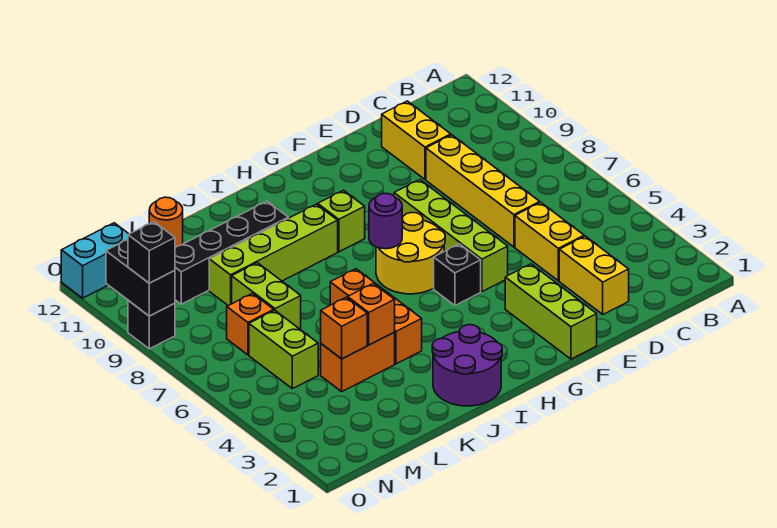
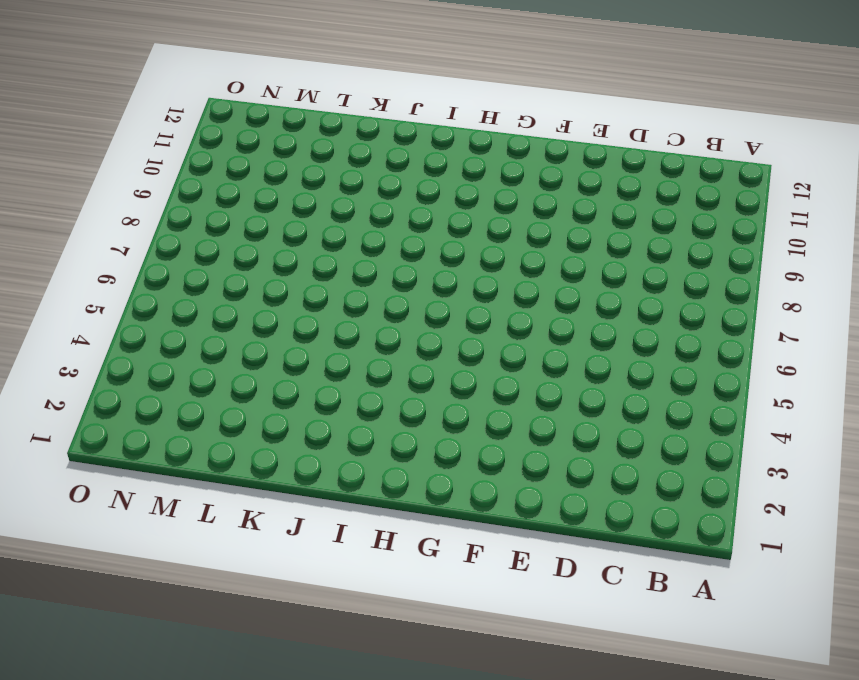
none -> yellow brick D2:D3 level 1
none -> yellow brick D4:D5 level 1
none -> yellow brick D6:D9 level 1

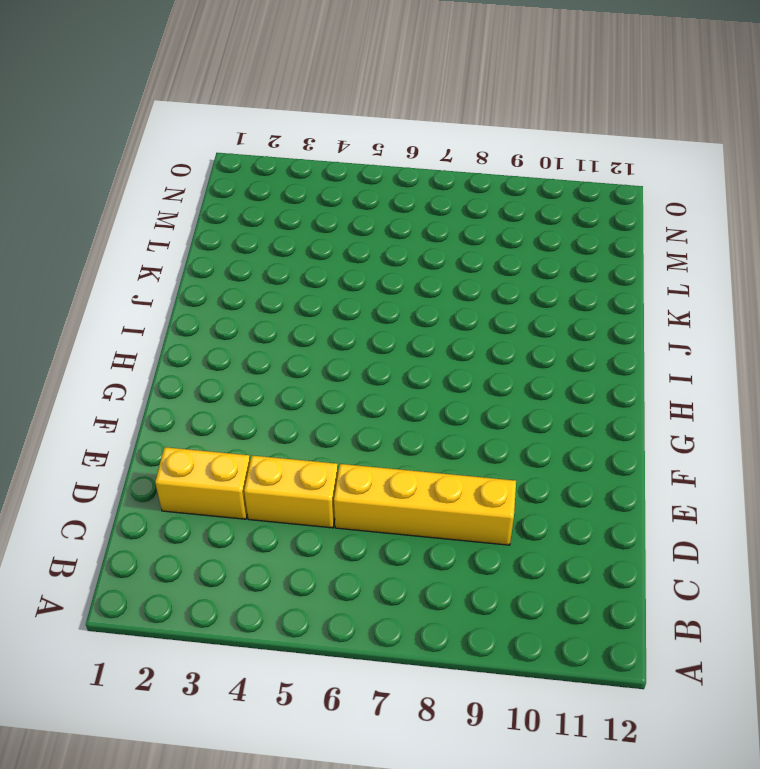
none -> yellow brick D10:D11 level 1
none -> lime brick F1:F3 level 1
none -> lime brick F5:F8 level 1

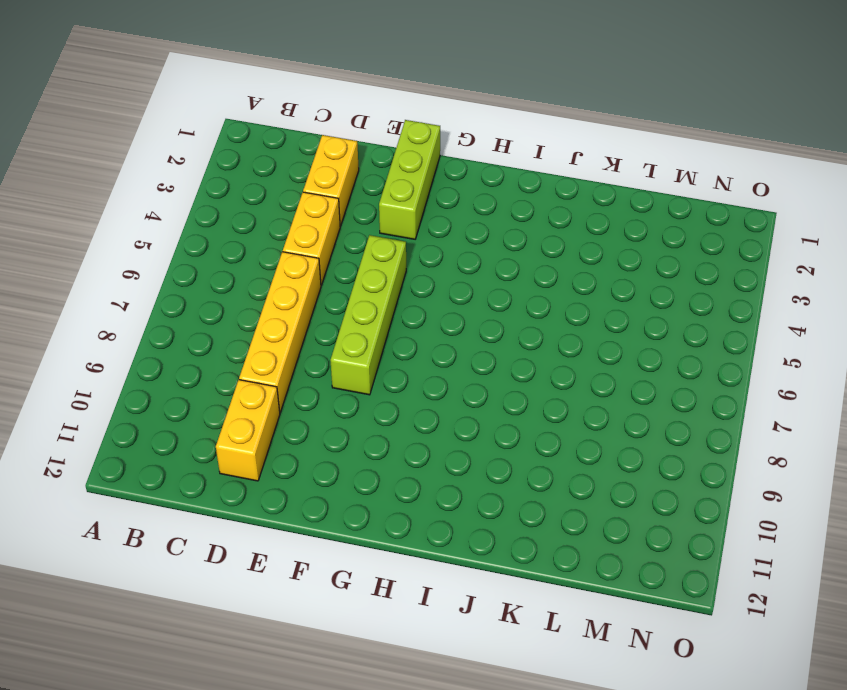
none -> black brick G5 level 1
none -> yellow round brick G6:H7 level 1
none -> lime brick H9 level 1

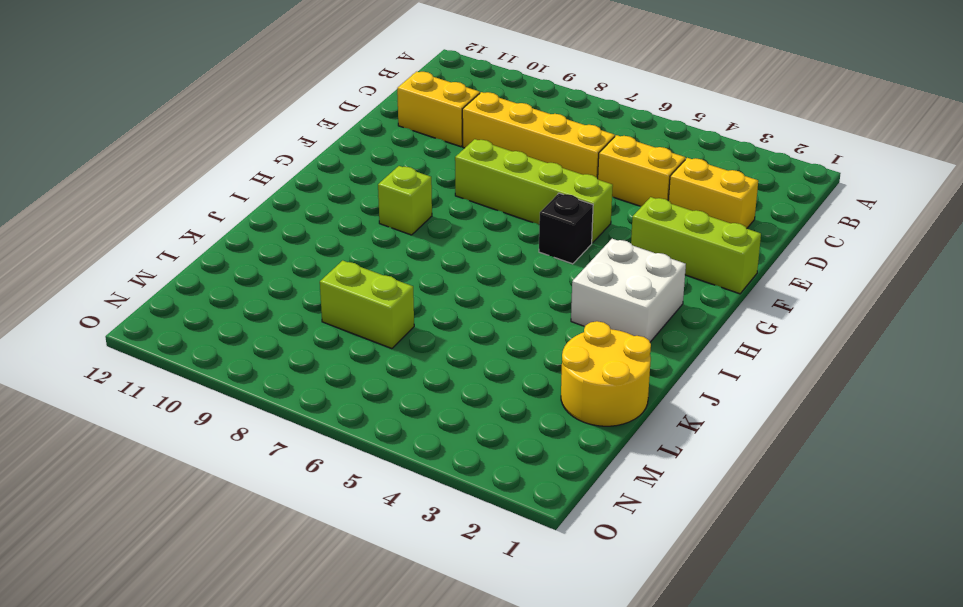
white brick H2:I3 level 1 -> purple round brick I1:J2 level 1
yellow round brick K1:L2 level 1 -> yellow round brick G6:H7 level 1
none -> lime brick I9:L9 level 1
none -> orange brick J4:J6 level 1
none -> black brick J10:M10 level 1

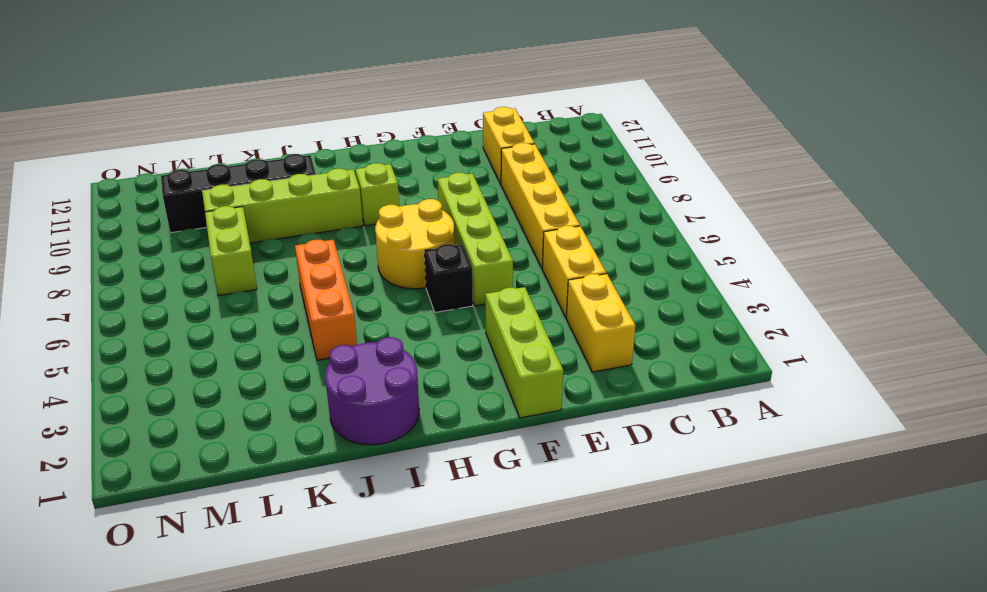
none -> orange brick K4:L4 level 1
none -> orange round brick L12 level 1
none -> lime brick M5:M6 level 1

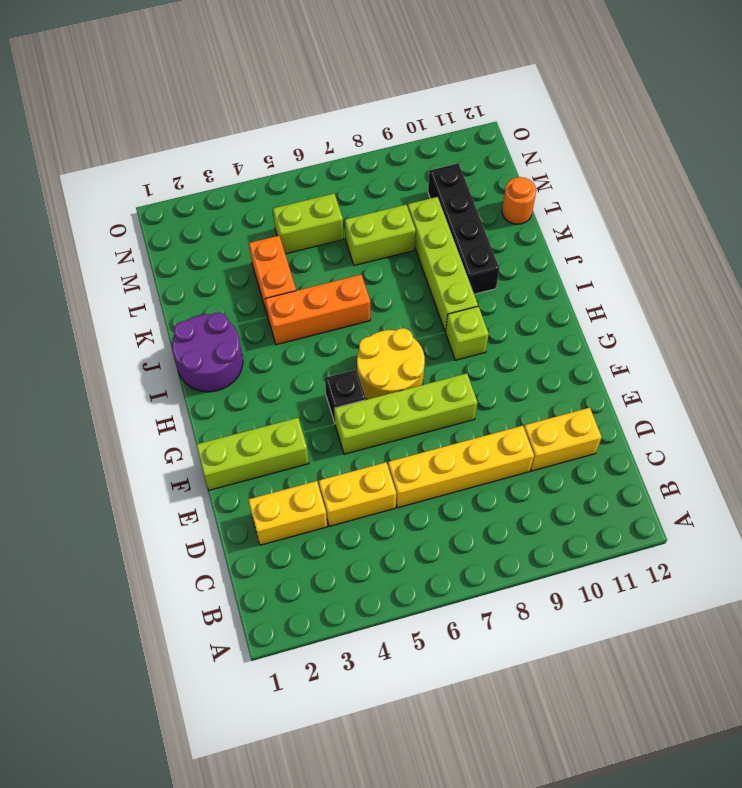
none -> orange brick M7 level 1
none -> cyan brick N12:O12 level 1
none -> black brick O9 level 1

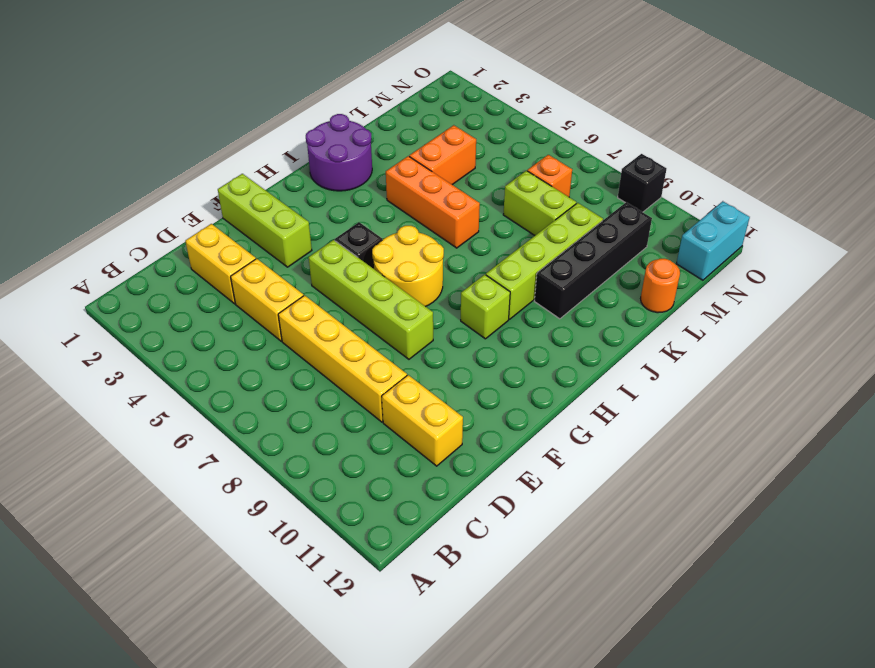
none -> lime brick M5:M6 level 1
none -> purple round brick H7 level 2
none -> orange brick K4 level 2

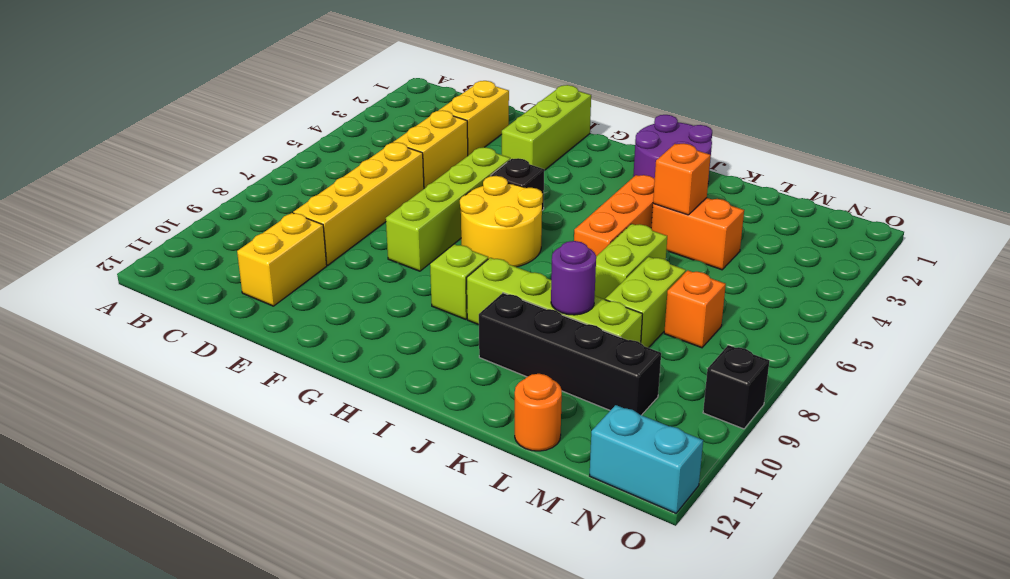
lime brick K6:K7 level 1 -> lime brick M5:M6 level 1
purple round brick K9 level 2 -> purple round brick H7 level 2
none -> orange brick L4 level 2
none -> black brick O9:O10 level 2
none -> black brick O9 level 3

